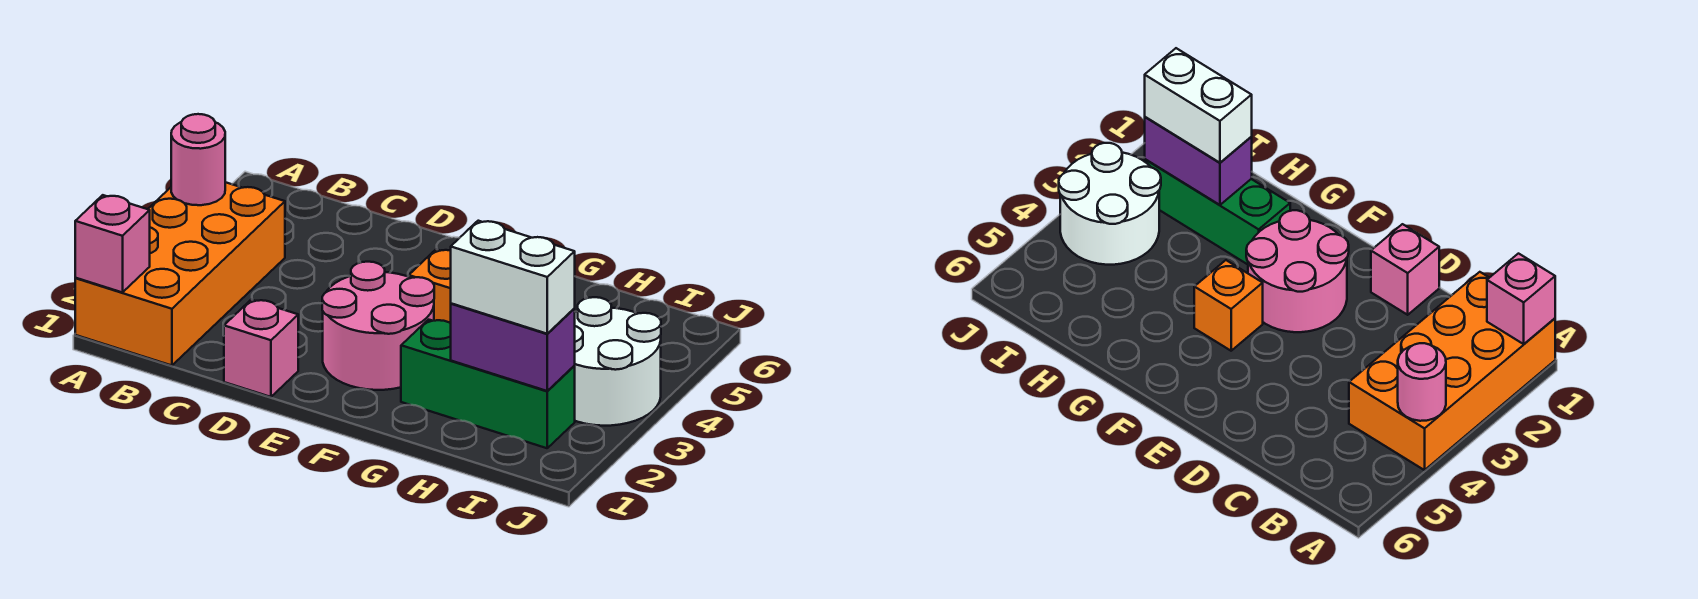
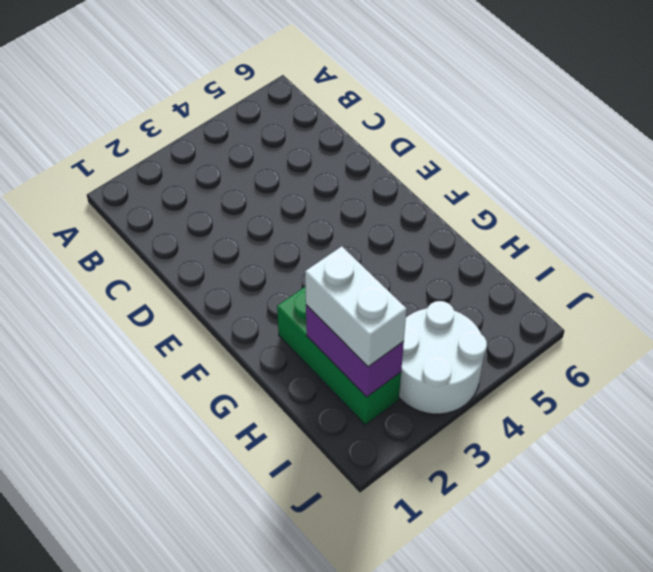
none -> orange brick A1:B4 level 1
none -> pink brick D1 level 1

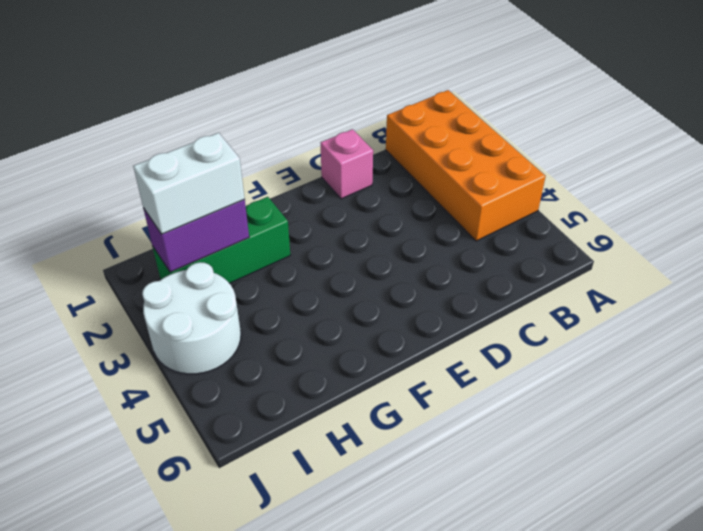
none -> pink round brick E2:F3 level 1
none -> orange brick F4 level 1

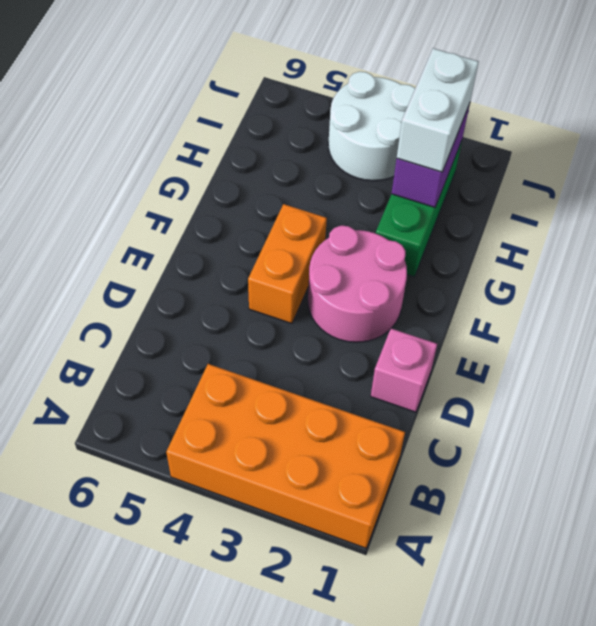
orange brick E4:F4 level 1 -> orange brick F4 level 1
none -> pink brick A1 level 2
none -> pink round brick A4 level 2

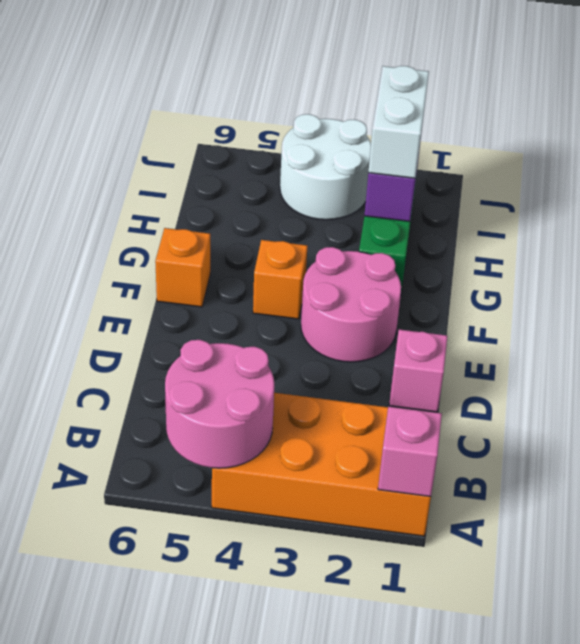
pink round brick A4:B5 level 2 -> pink round brick A4 level 2
orange brick F6 level 1 -> none

